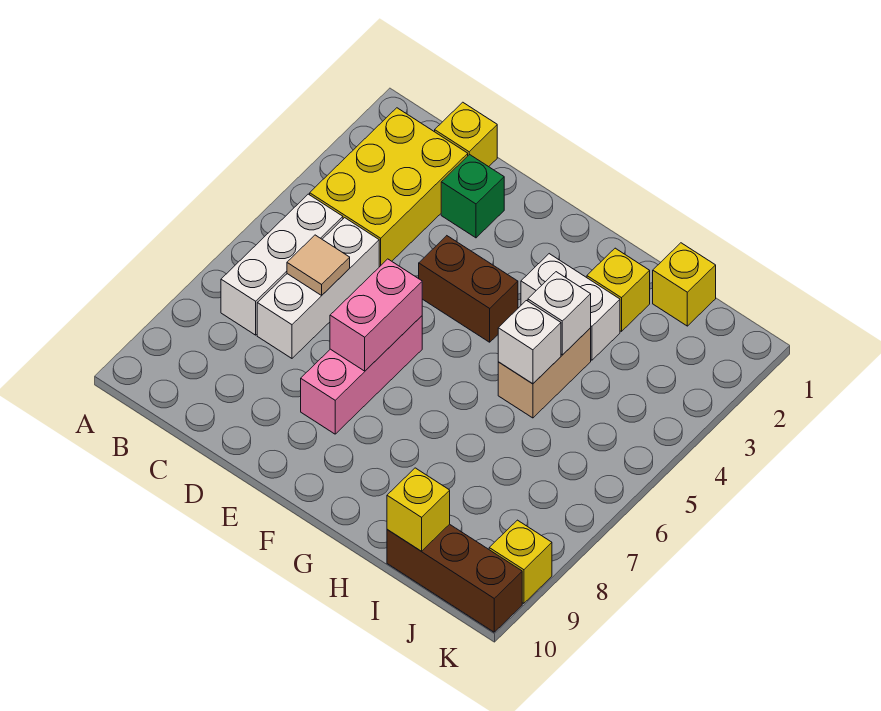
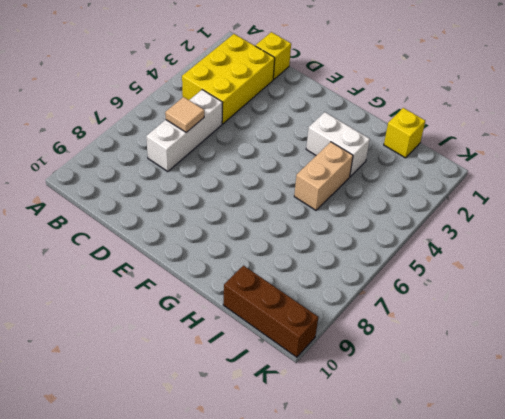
none -> white brick B5:B7 level 1
none -> green brick D2 level 1
none -> brown brick E4:F4 level 1

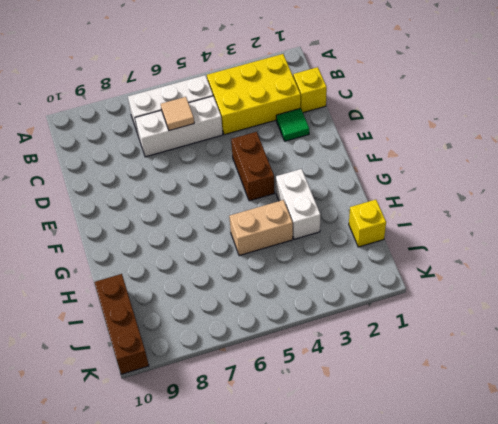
green tile D2 level 1 -> green brick D2 level 1
none -> pink brick E6:E8 level 1
none -> yellow brick H2 level 1
none -> yellow brick K9 level 1

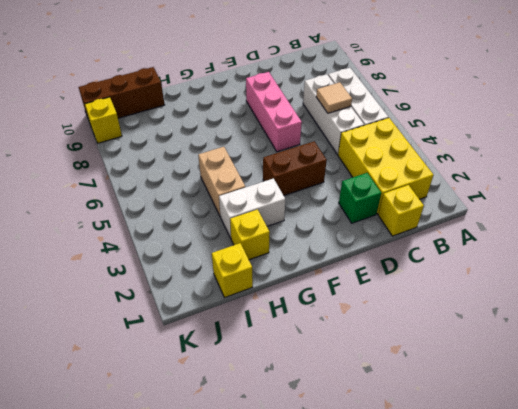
none -> pink brick E6:E7 level 2
none -> white brick H4 level 2
none -> white brick H5 level 2

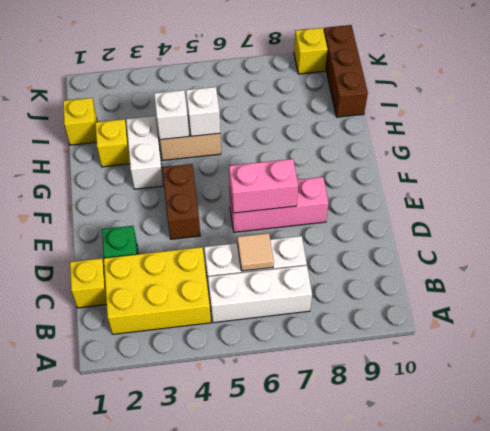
none -> yellow brick I10 level 2

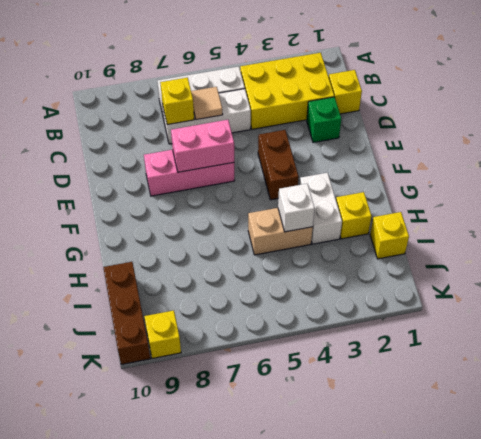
yellow brick C7 level 2 -> yellow brick I10 level 2
none -> white brick H5 level 2

